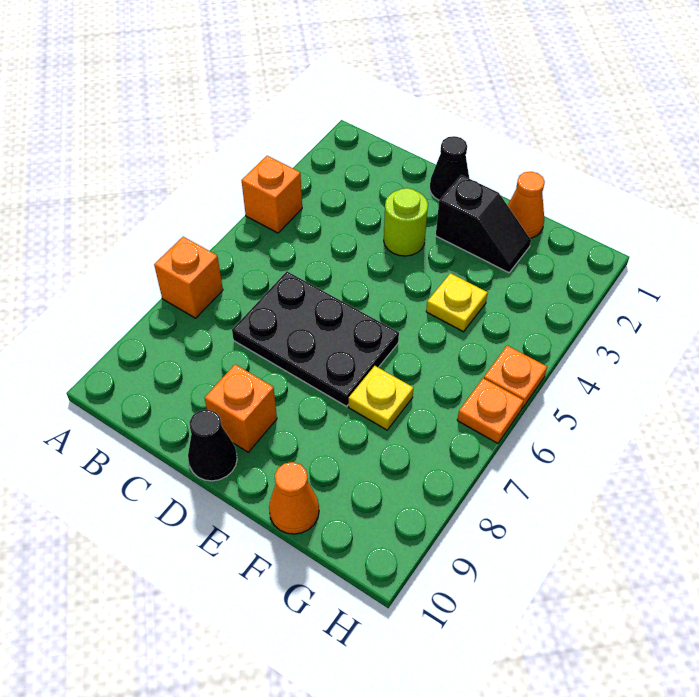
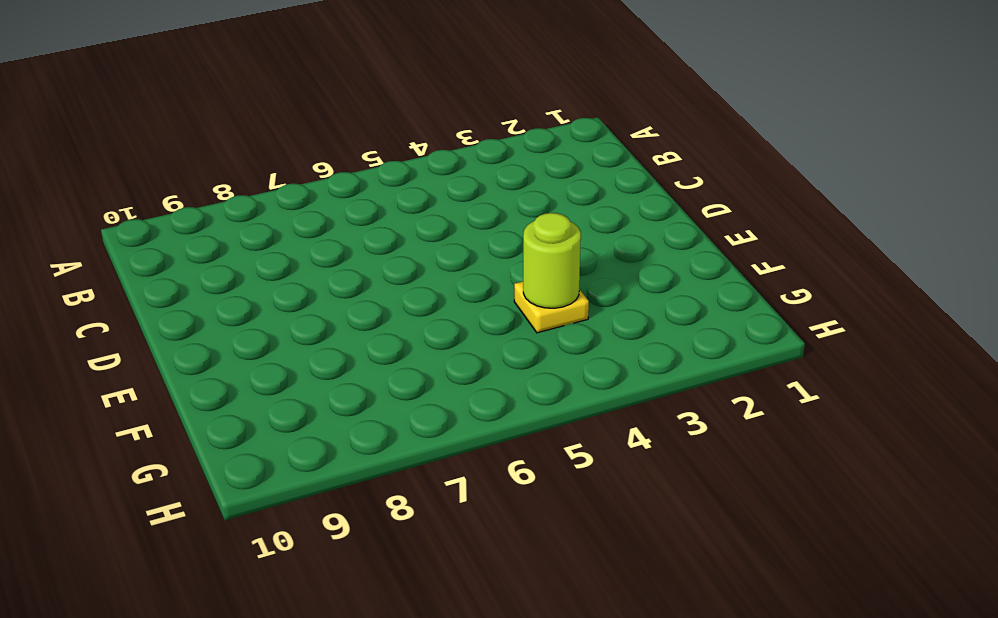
lime round brick F4 level 2 -> lime round brick D3 level 1
none -> orange brick A4 level 1
none -> orange brick A7 level 1
none -> black plate C6:E7 level 1

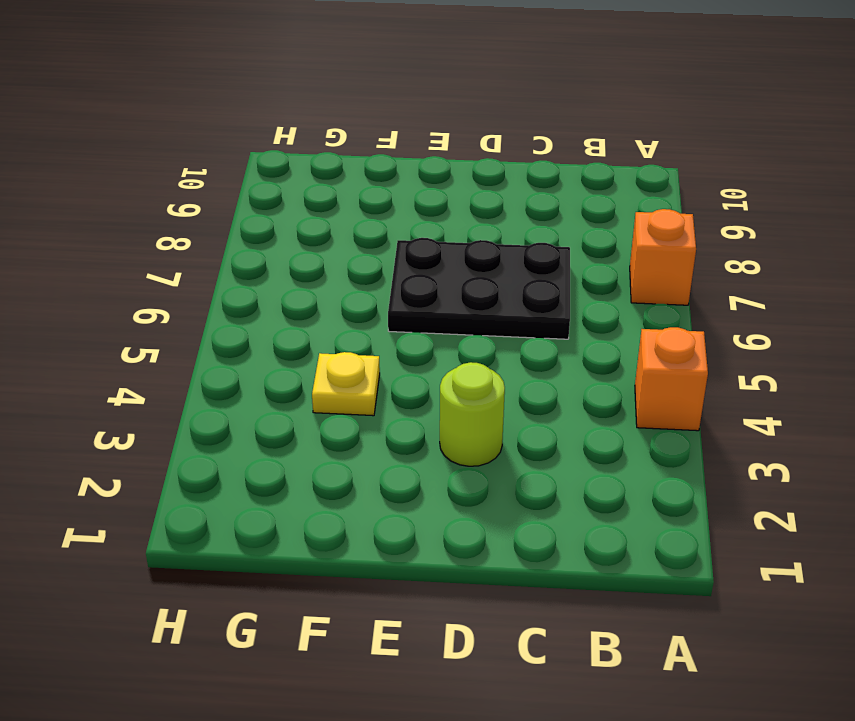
none -> black cone D1 level 1
none -> orange brick D9 level 1
none -> black cone D10 level 1

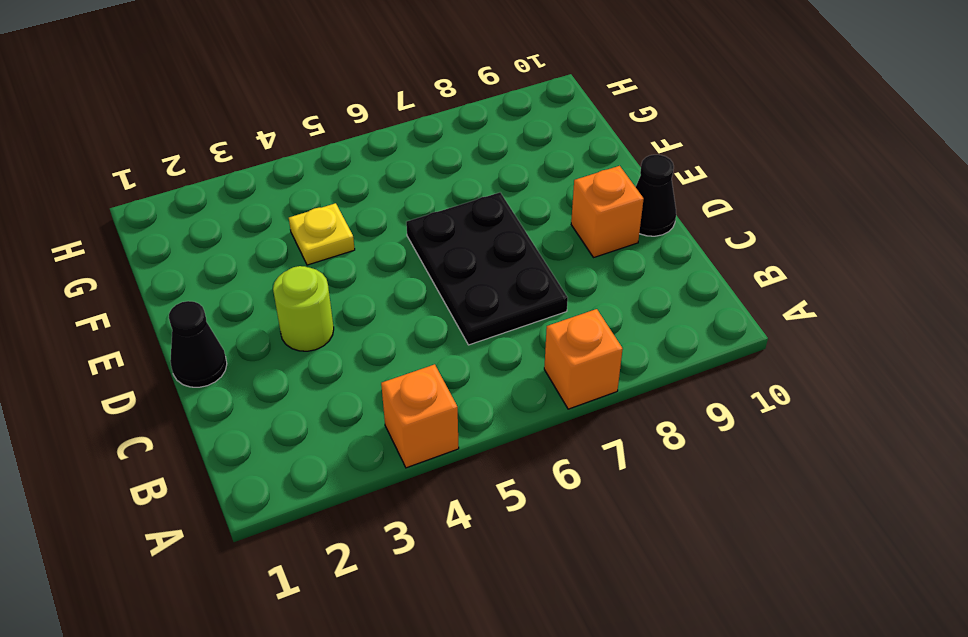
none -> black slope E2:F2 level 1 top E
none -> orange cone F1 level 1
none -> yellow plate F7 level 1

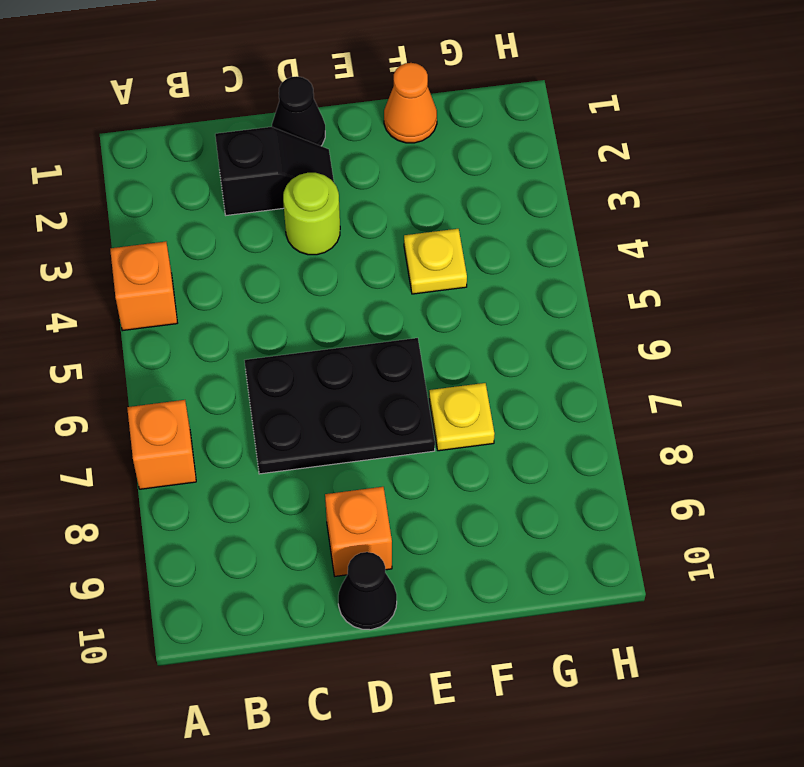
black slope C2:D2 level 1 top C -> black slope E2:F2 level 1 top E
none -> orange cone F10 level 1
none -> orange plate H5 level 1
none -> orange plate H6 level 1

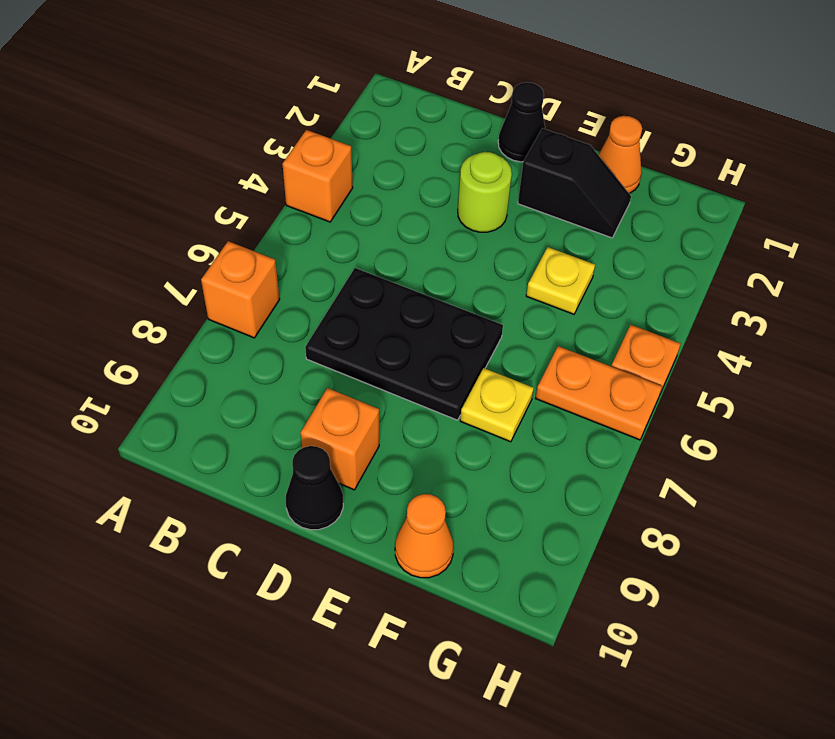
orange plate G6:H6 level 1 -> orange plate H6 level 1

